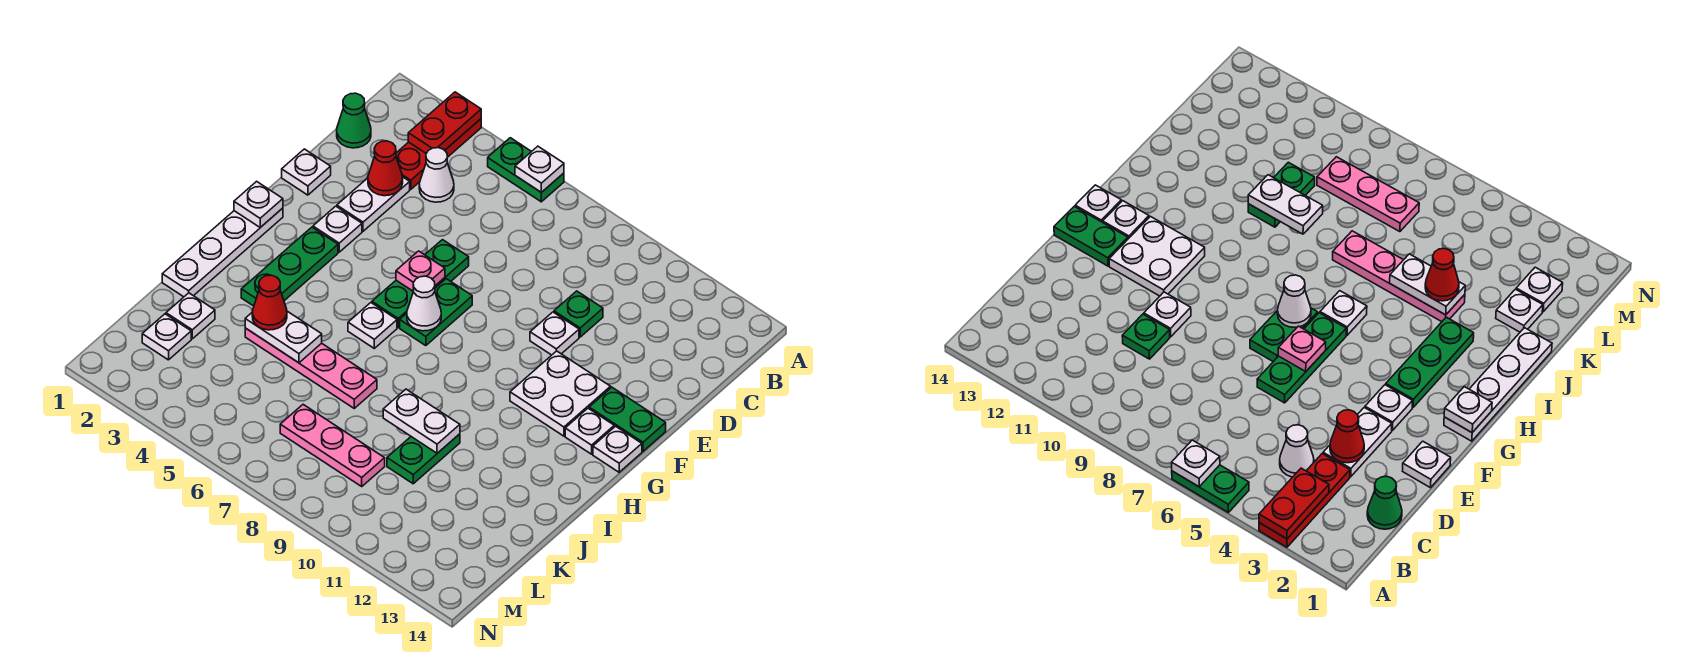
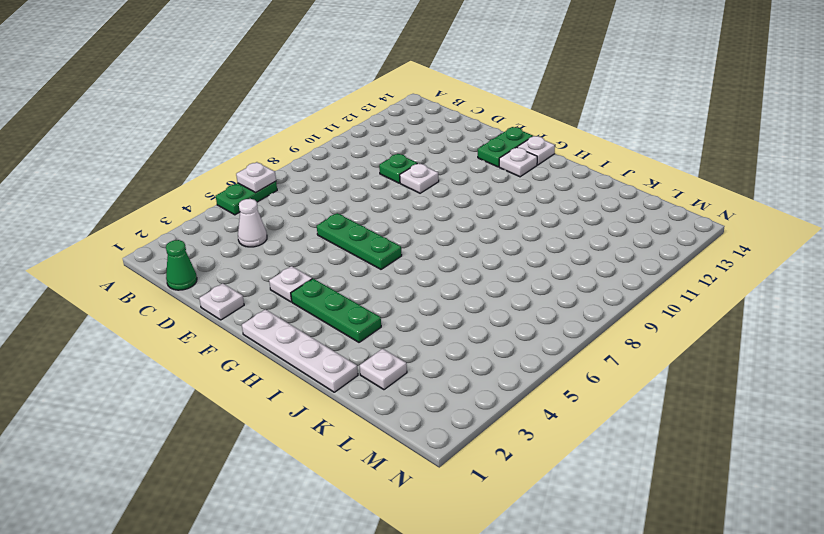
none -> red plate A3:C3 level 1
none -> white plate D3:E3 level 1
none -> green plate F7:G7 level 1
none -> white plate F11:G12 level 1

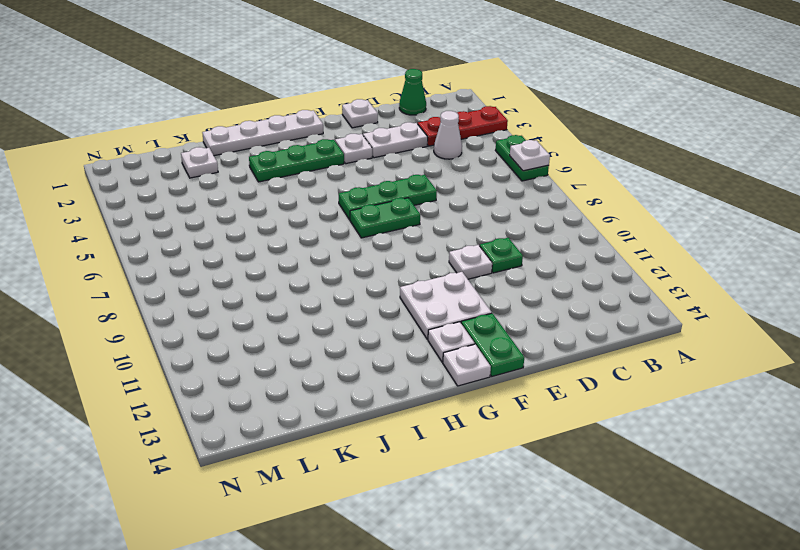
none -> white plate H6 level 1
none -> pink plate J4:J7 level 1
none -> green plate J10:K10 level 1
none -> white plate L2 level 1

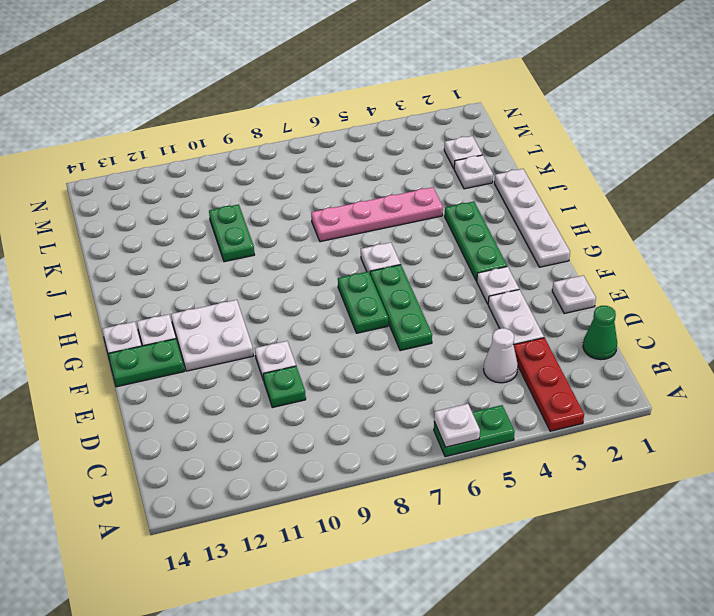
none -> pink plate L7:L9 level 1
none -> red plate A3:B3 level 2
none -> red cone D3 level 2
none -> pink plate F6 level 2

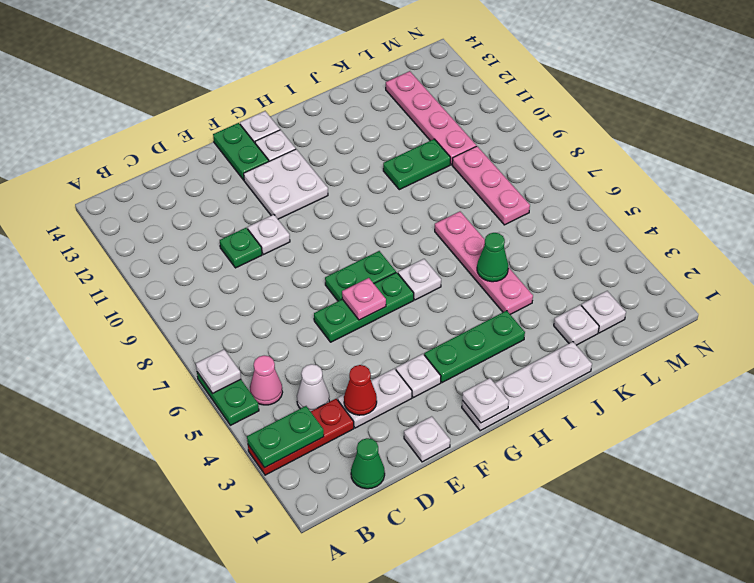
green plate A3:B3 level 2 -> red plate A3:B3 level 2
pink cone B5 level 1 -> none
green cone J5 level 2 -> white plate J4:J5 level 2
pink plate L10:L13 level 1 -> none
none -> white cone G7 level 2
none -> white plate J9:J10 level 2
none -> red cone J4 level 3

